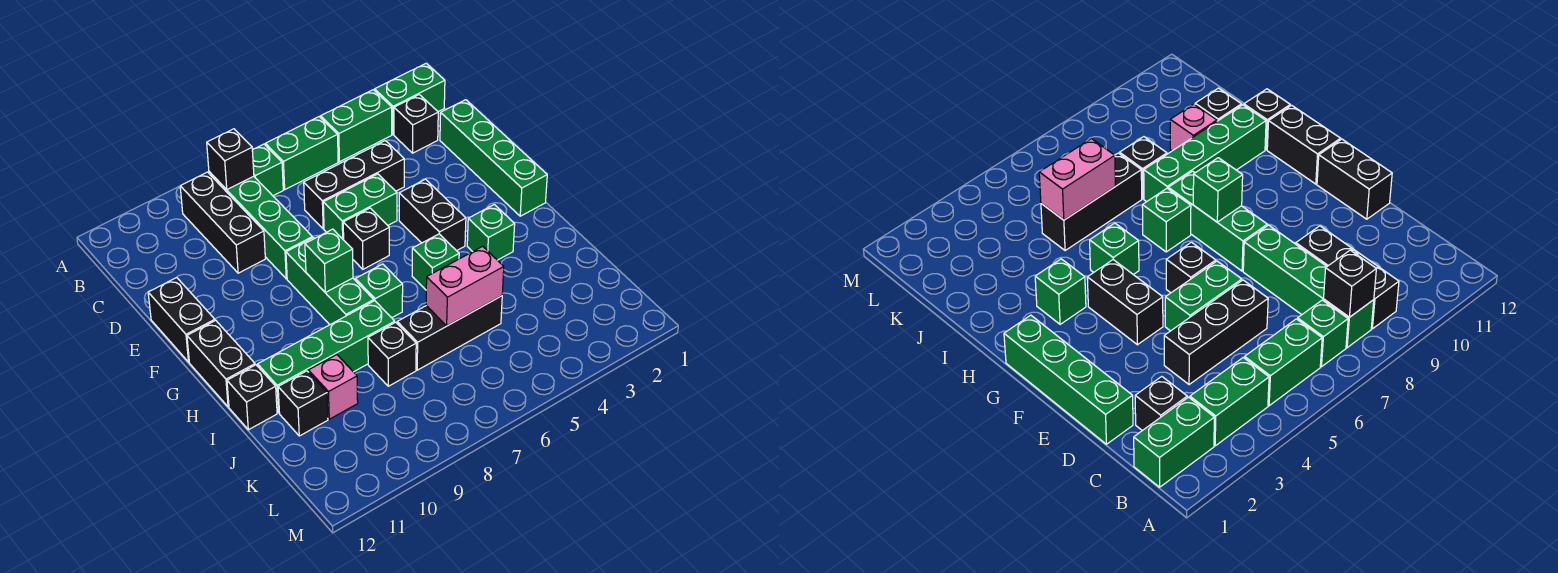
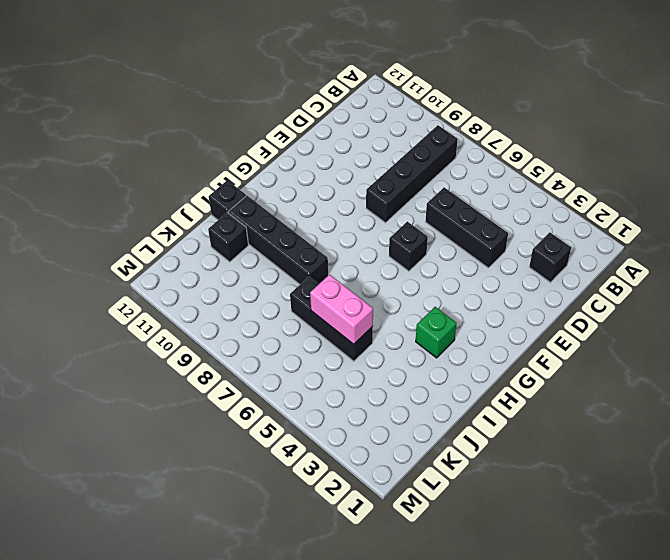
black brick B8:E8 level 1 -> green brick B8:E8 level 1
black brick I8:I11 level 1 -> green brick I8:I11 level 1
none -> green brick B1:B2 level 1
none -> green brick B3:B4 level 1
none -> green brick B5:B6 level 1

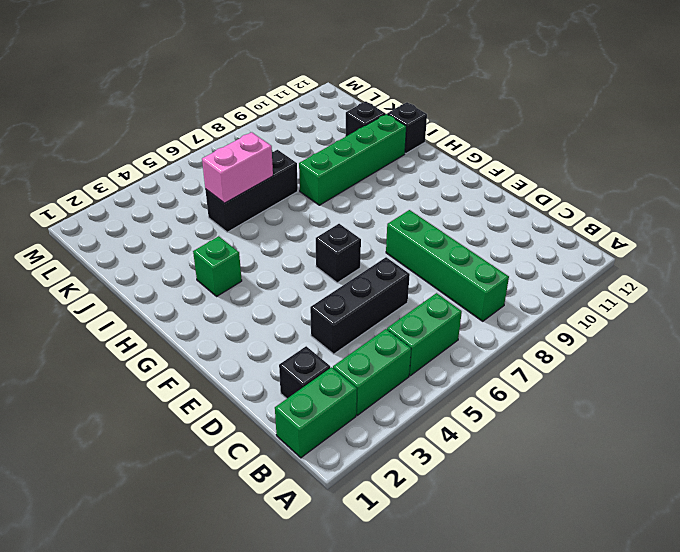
none -> green brick B7 level 1
none -> black brick B9:D9 level 1
none -> green brick D1:G1 level 1

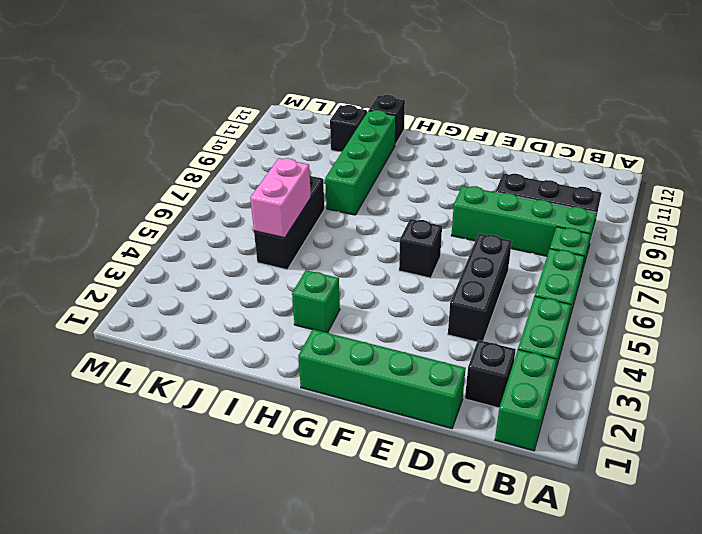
none -> green brick E5:E6 level 1
none -> black brick E12:F12 level 1
none -> black brick F4:G4 level 1

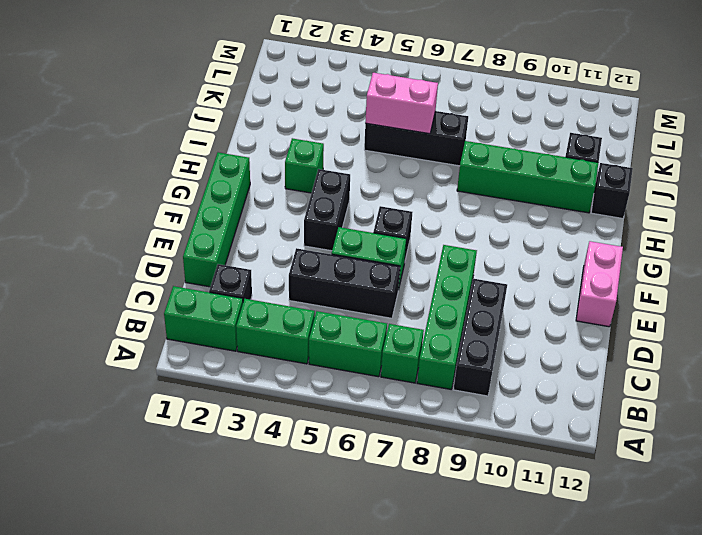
pink brick E12:F12 level 1 -> black brick E12:F12 level 1
none -> green brick F8:H8 level 1
none -> black brick G12:H12 level 1
none -> green brick H5 level 1

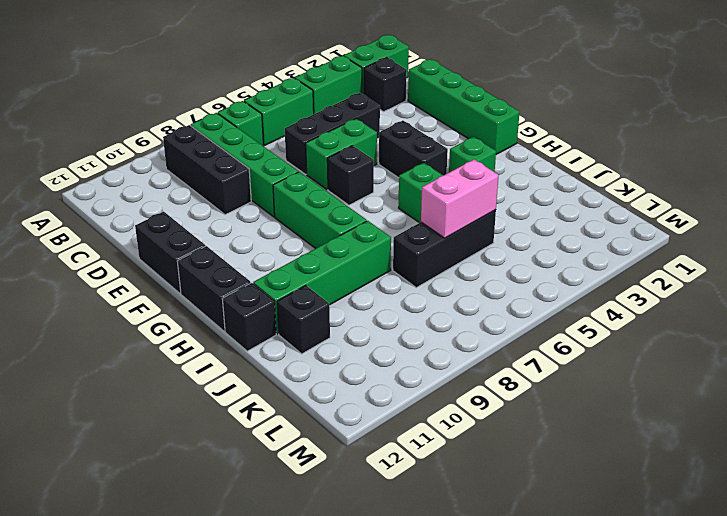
none -> green brick H7 level 1
none -> black brick J8 level 1
none -> pink brick J10 level 1

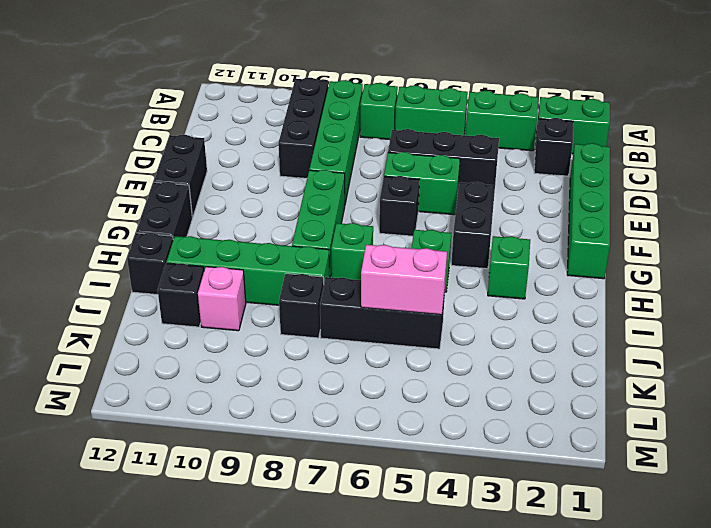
none -> black brick B8 level 2
none -> green brick G8 level 2

